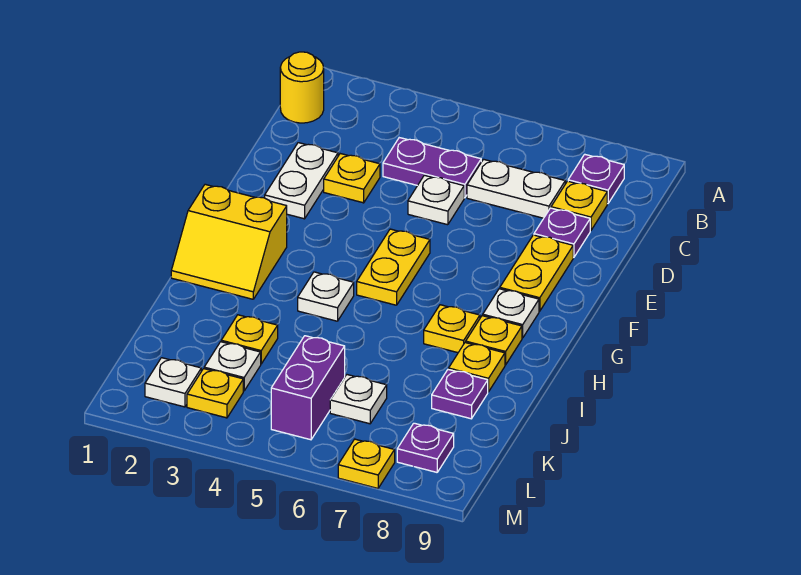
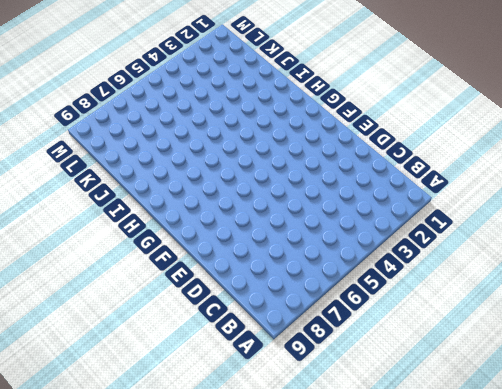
none -> yellow round brick B1 level 1
none -> purple plate B8 level 1
none -> purple plate C4:C5 level 1

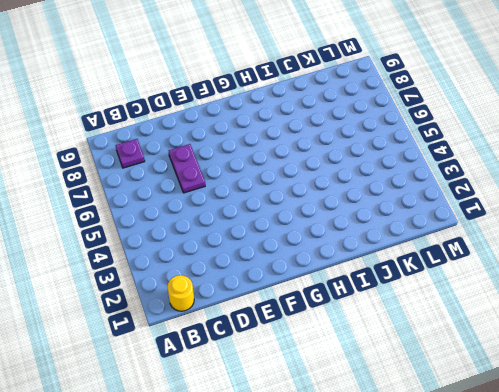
purple plate D6:D7 level 1 -> purple plate C4:C5 level 1
none -> white plate C6:C7 level 1
none -> yellow plate C8 level 1
none -> white plate D2:E2 level 1

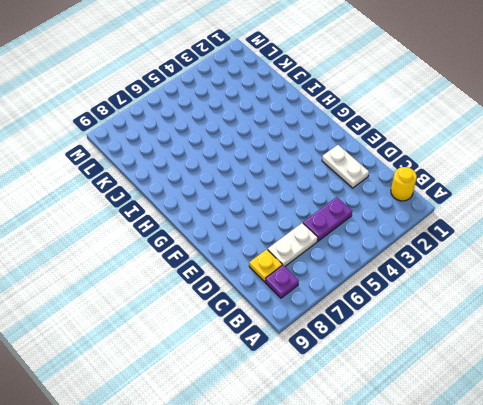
none -> yellow plate D3 level 1
none -> white plate D5 level 1
none -> purple plate D8 level 1

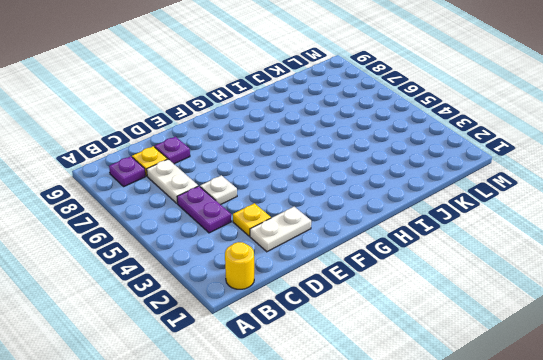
none -> yellow plate E8:F8 level 1
none -> yellow plate F5:G5 level 1
none -> yellow slope G1:H2 level 1 top G

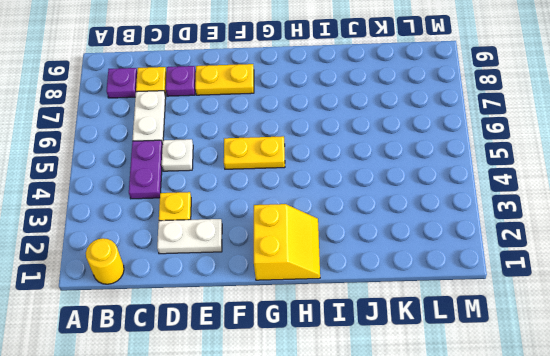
none -> white plate G8 level 1
none -> white plate H4 level 1
none -> yellow plate H7 level 1

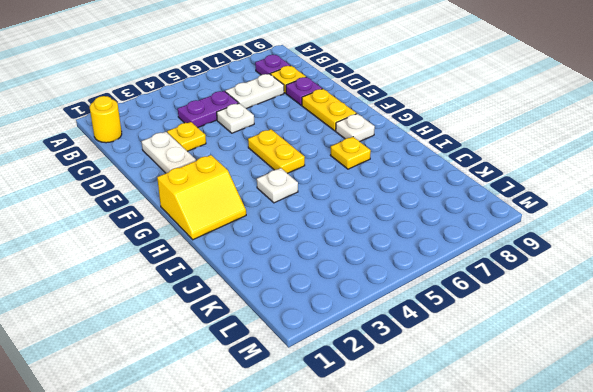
none -> yellow plate H8 level 1
none -> yellow plate I8 level 1
none -> yellow plate J3 level 1

